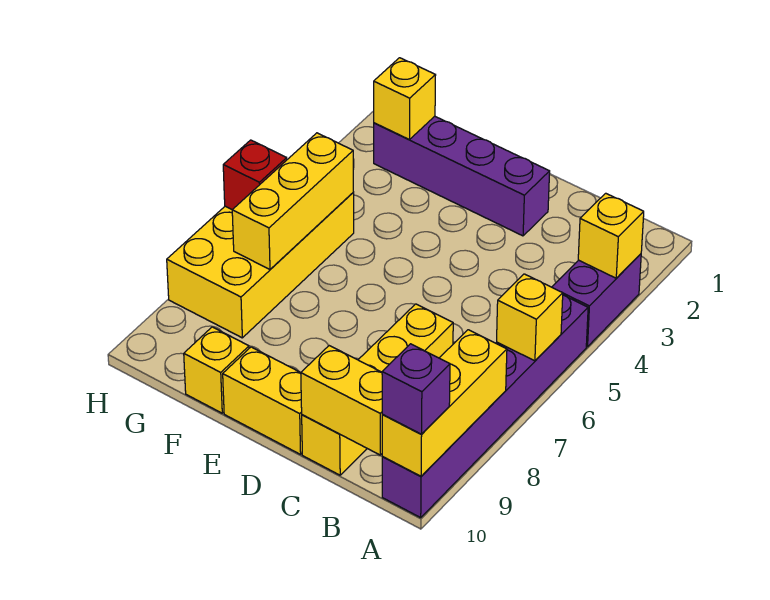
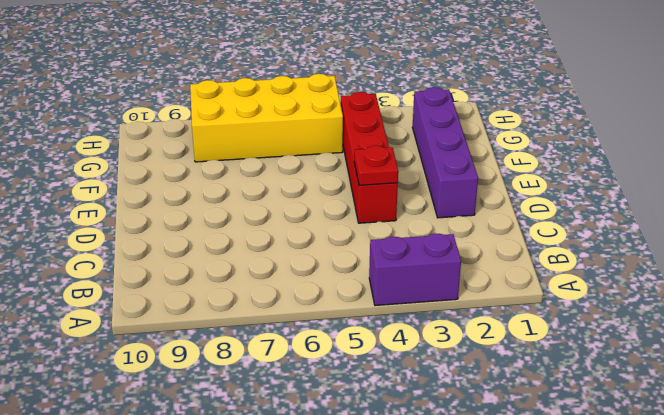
red brick D4:G4 level 1 -> none
red plate D4 level 2 -> none
none -> purple brick A5:A10 level 1
none -> yellow brick C7:C10 level 1
none -> yellow brick D10:E10 level 1

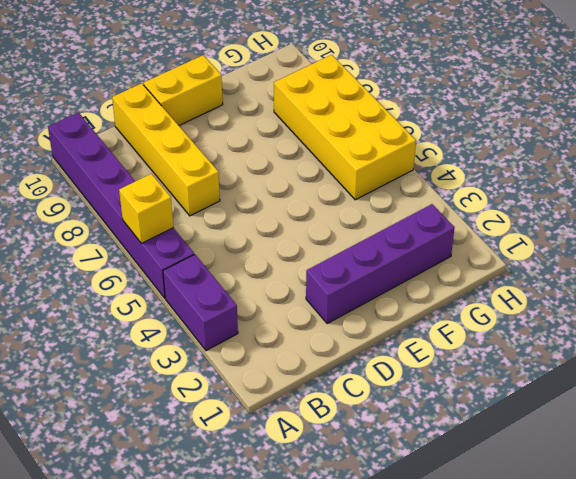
none -> yellow brick F10 level 1
none -> yellow brick A3 level 2
none -> yellow brick A8:A10 level 2

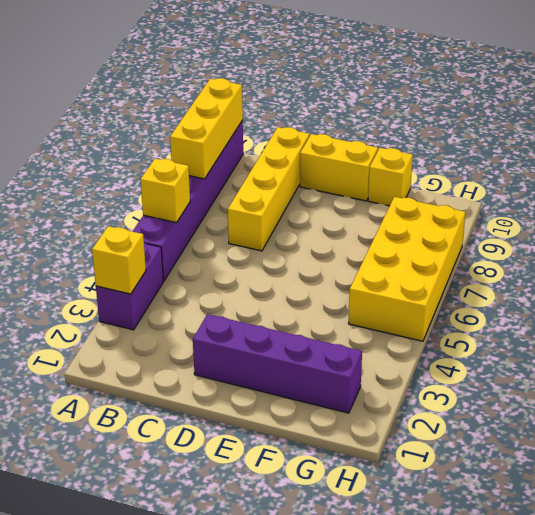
none -> yellow brick B10:C10 level 2
none -> yellow brick G2 level 2
none -> yellow brick G5:G7 level 2

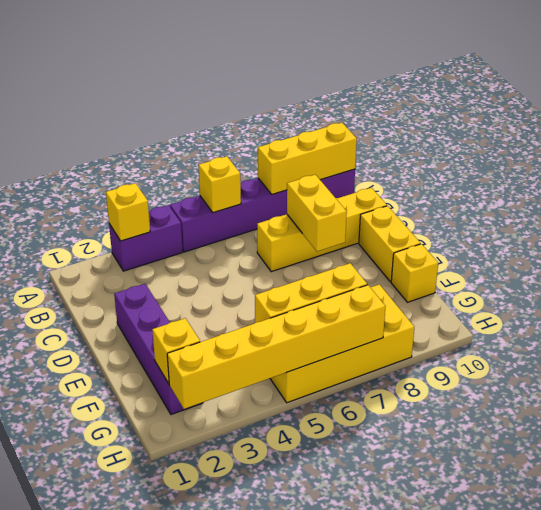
yellow brick C8:D8 level 2 -> yellow brick B10:C10 level 2
yellow brick H2:H7 level 2 -> red brick H6 level 2
none -> purple brick A10 level 3

